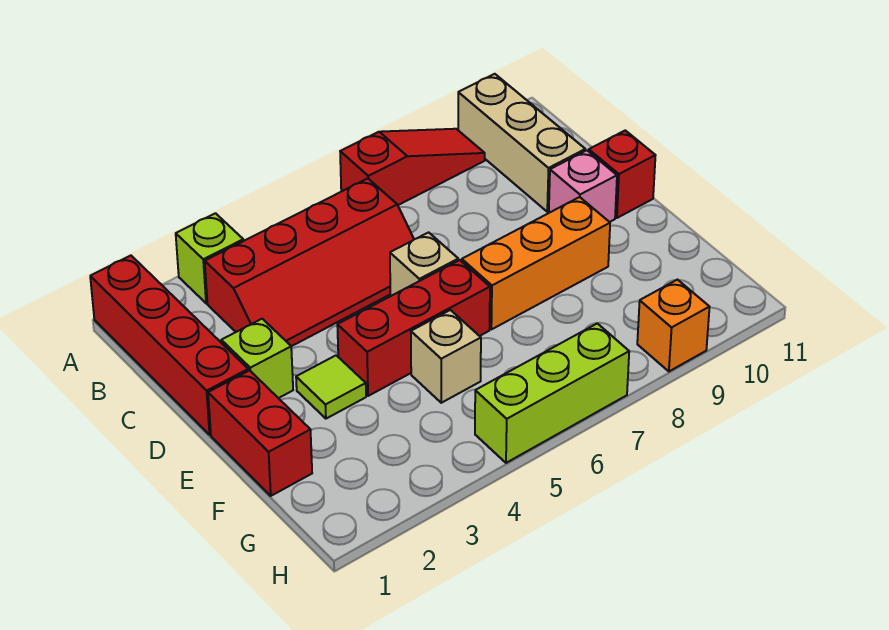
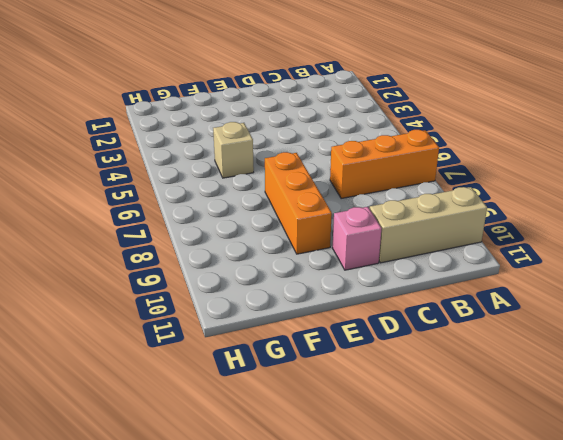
orange brick A7:C7 level 1 -> red slope A7:A9 level 1 top 7
none -> red brick A1:D1 level 1
none -> lime brick A3 level 1
none -> red slope B3:C6 level 1 top B

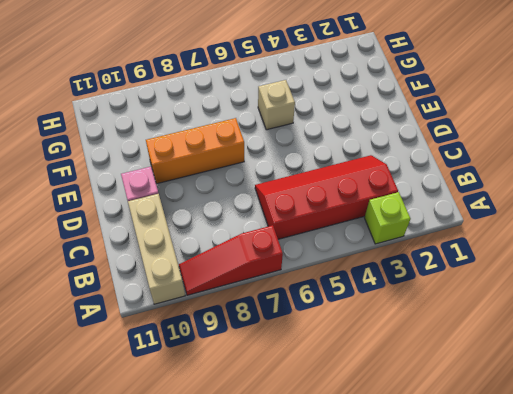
none -> red brick A1:D1 level 1
none -> lime brick D2 level 1
none -> tan brick D6 level 1

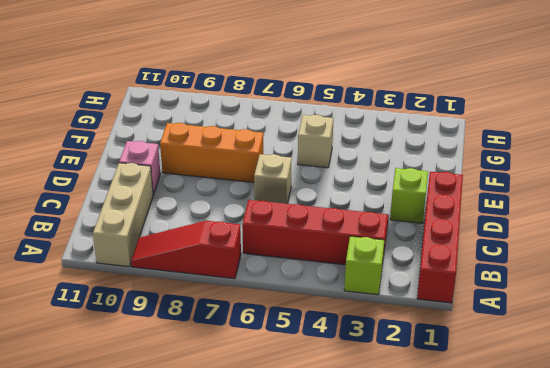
none -> red brick D11 level 1
none -> red brick E1:F1 level 1
none -> lime tile E3 level 1

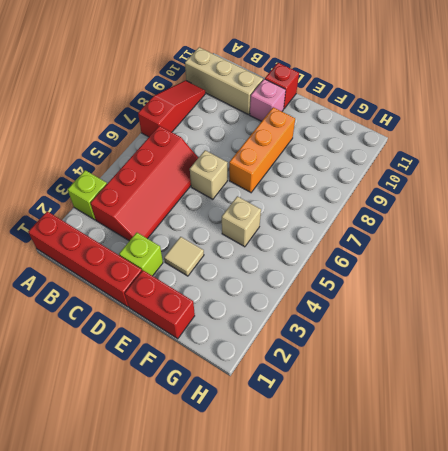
tan tile E3 level 1 -> lime tile E3 level 1
none -> red brick E4:E6 level 1
none -> lime brick H5:H7 level 1
none -> orange brick H9 level 1

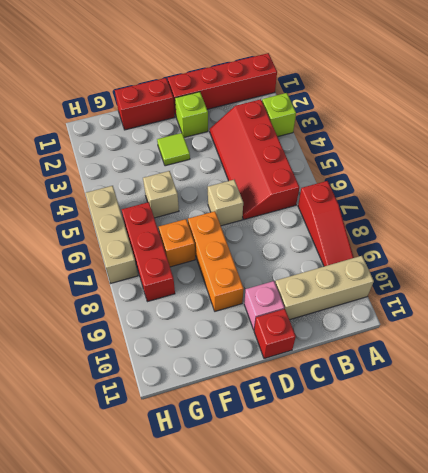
orange brick F7 level 1 -> orange brick H9 level 1
red brick G6:G8 level 1 -> red brick E4:E6 level 1
tan brick H5:H7 level 1 -> lime brick H5:H7 level 1

